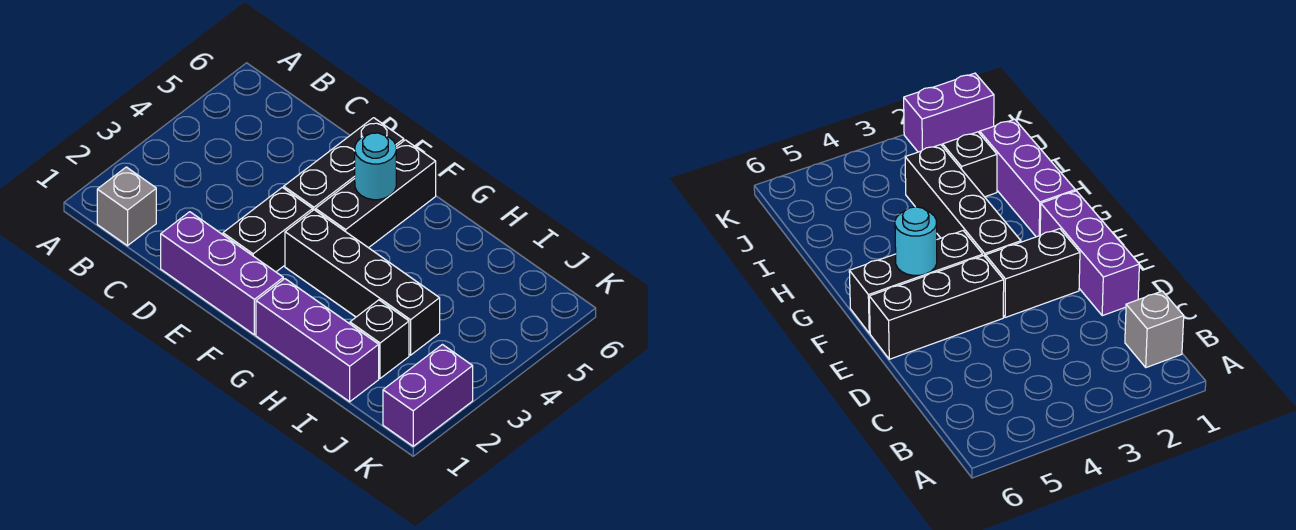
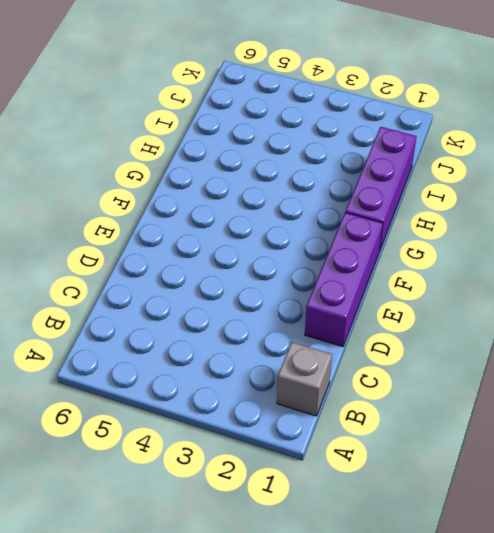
none -> black brick E2:E3 level 1
none -> black brick E4:E6 level 1

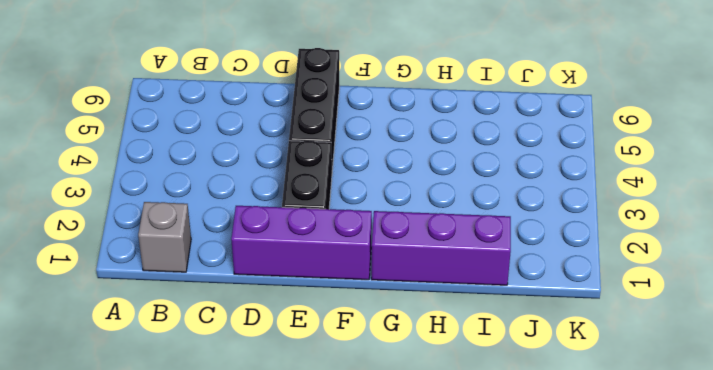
none -> black brick F3:I3 level 1
none -> black brick F4:F6 level 1

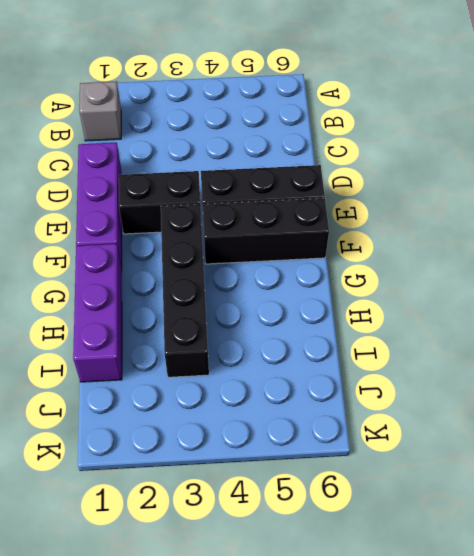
none -> black brick I2 level 1
none -> purple brick K1:K2 level 1

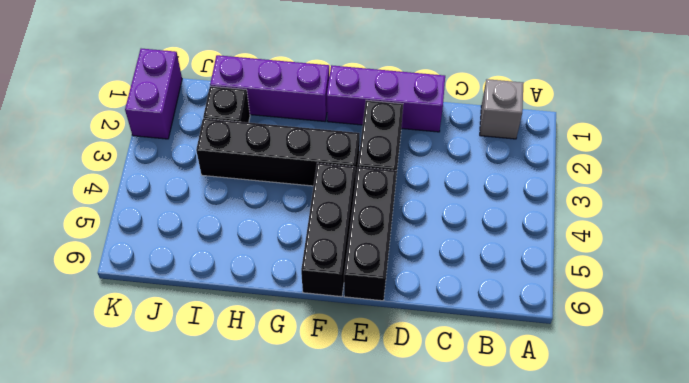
none -> cyan round brick F5 level 2

